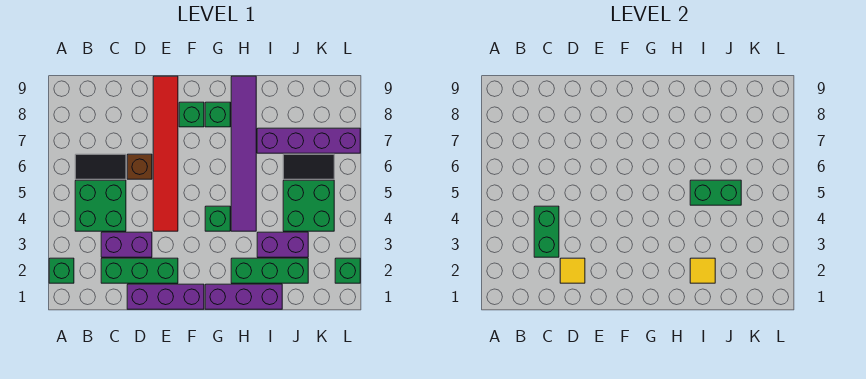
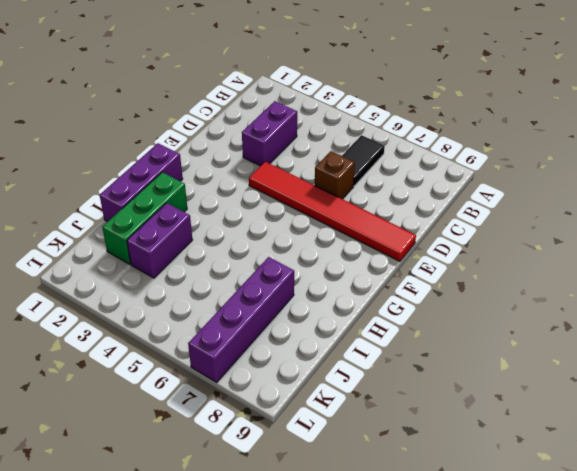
none -> green brick A2 level 1
none -> green brick B4:C5 level 1
none -> green brick C2:E2 level 1

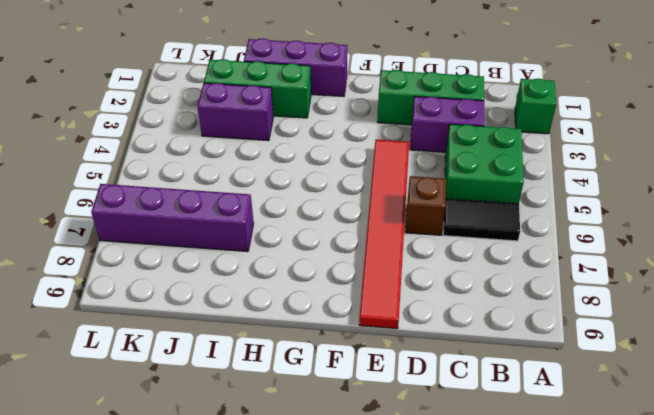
none -> purple brick D1:F1 level 1
none -> green brick F8 level 1
none -> green brick G4 level 1

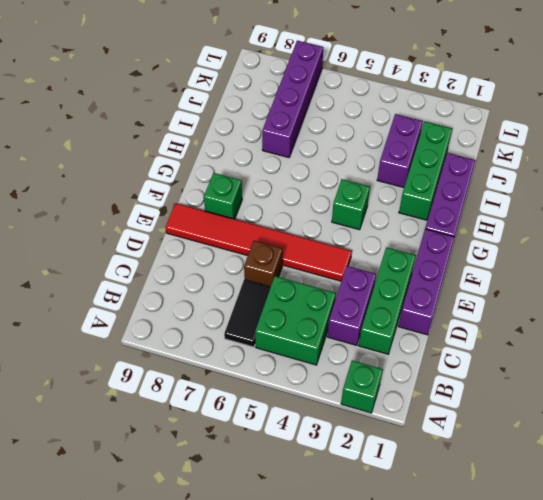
none -> green brick G8 level 1
none -> purple tile H4:H9 level 1
none -> green brick J4:K5 level 1

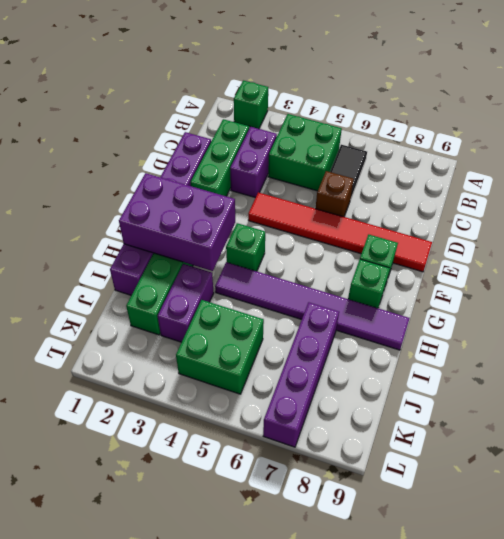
purple brick G1:H3 level 2 -> none
none -> black tile J6:K6 level 1
none -> green brick L2 level 1
none -> green brick C3:C4 level 2

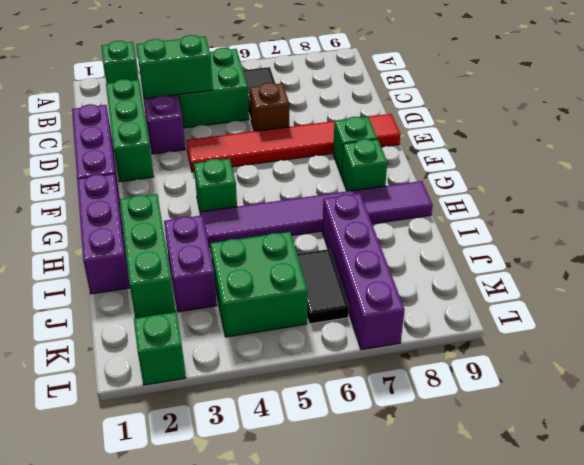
none -> yellow tile D2 level 2
none -> yellow tile I2 level 2
none -> green brick I5:J5 level 2

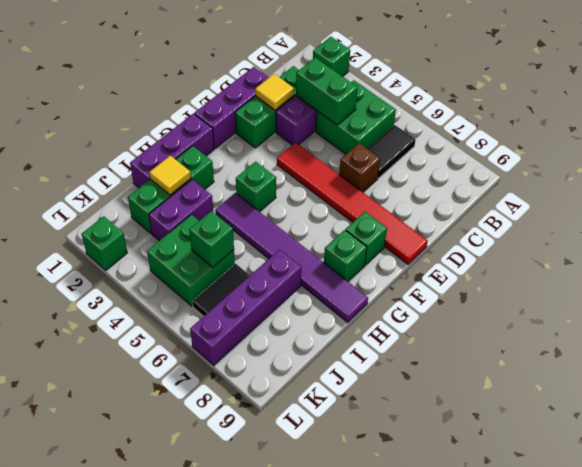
green brick J5 level 2 -> green brick I5:J5 level 2

